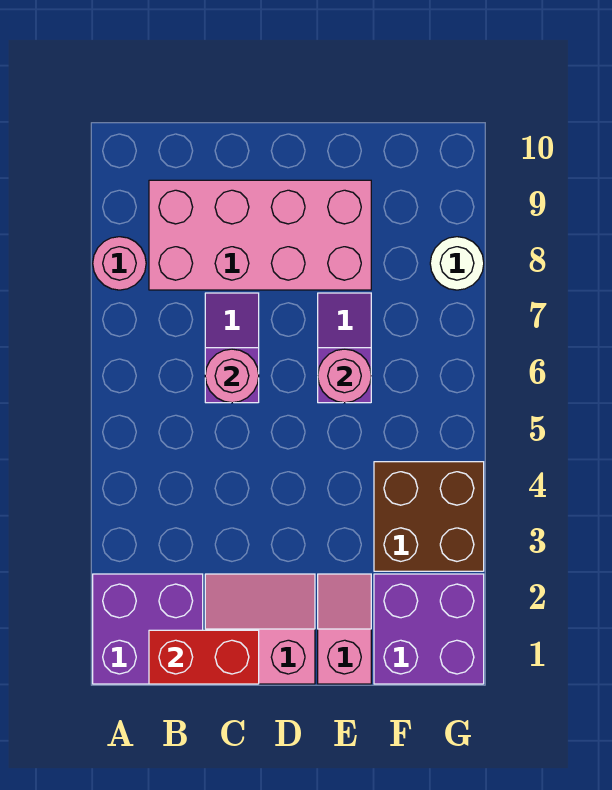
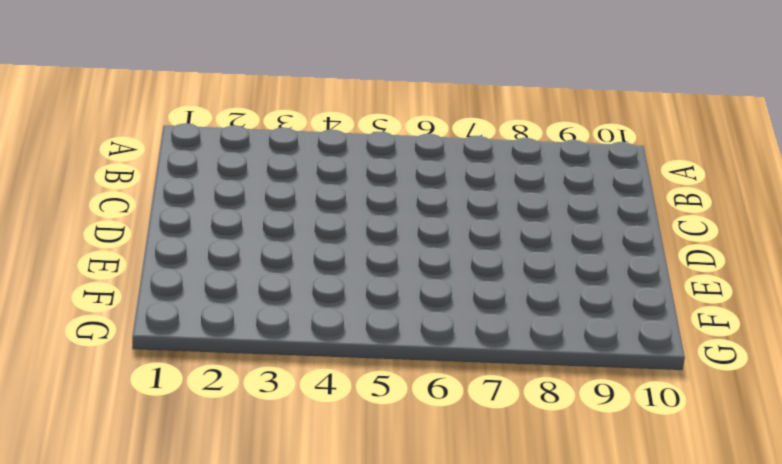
none -> purple brick A1:B2 level 1
none -> pink round brick A8 level 1
none -> pink brick B8:E9 level 1

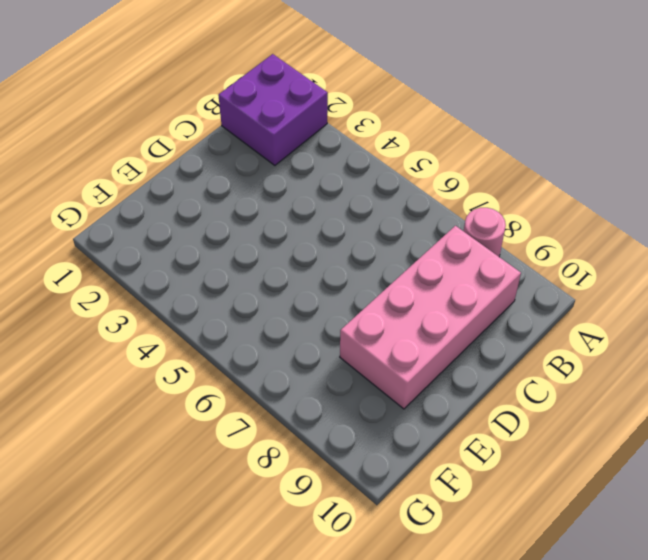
none -> pink slope C1:D2 level 1 top 1
none -> purple slope C6:C7 level 1 top 6
none -> pink slope E1:E2 level 1 top 1

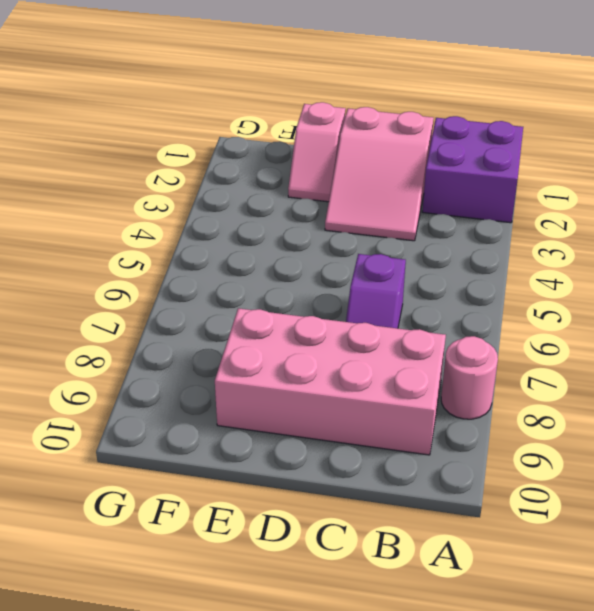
pink slope C1:D3 level 1 top 1 -> pink slope C1:D2 level 1 top 1
none -> purple slope E6:E7 level 1 top 6
none -> purple brick F1:G2 level 1
none -> brown brick F3:G4 level 1

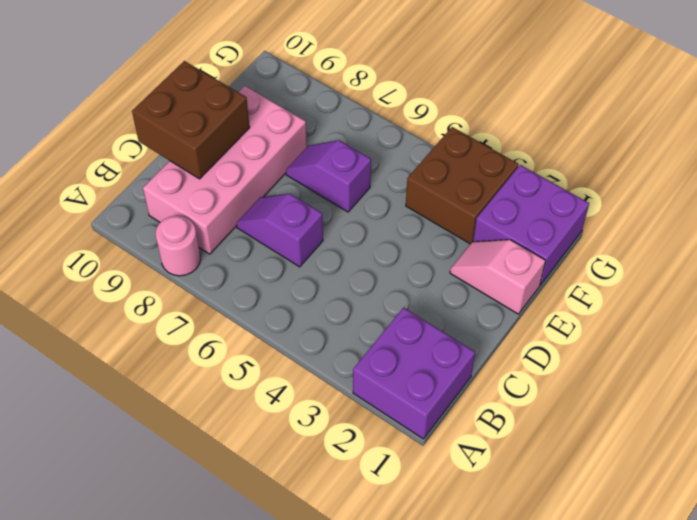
brown brick C9:D10 level 2 -> none
none -> pink slope C1:D2 level 1 top 1
none -> white round brick G8 level 1
none -> red brick B1:C1 level 2

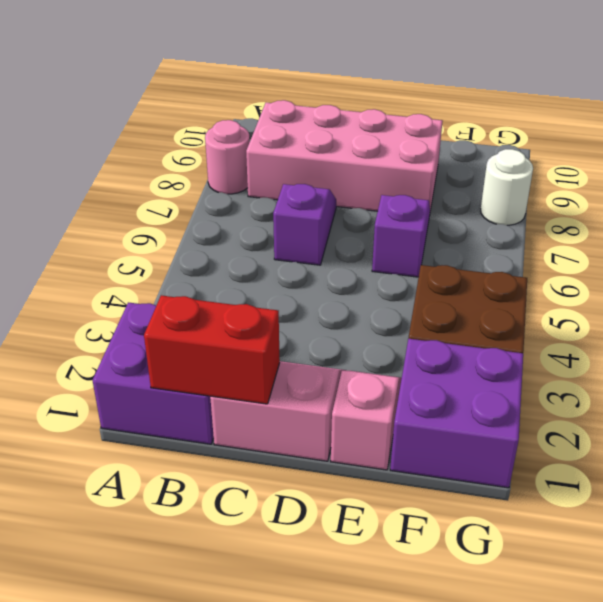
none -> pink round brick C6 level 2
none -> pink round brick E6 level 2

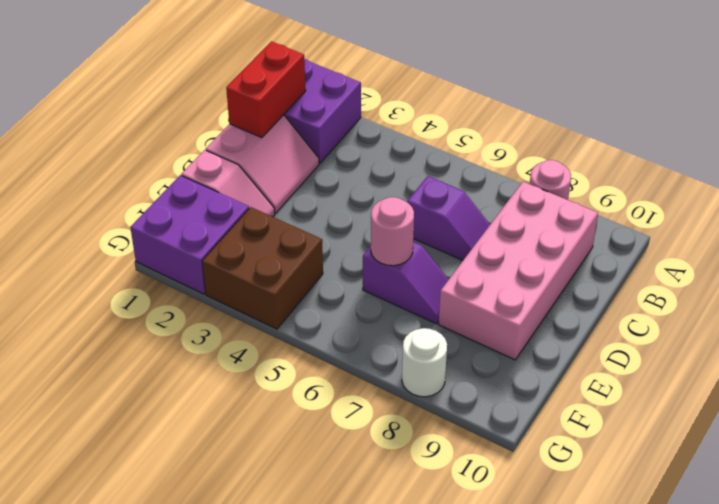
none -> pink round brick C6 level 2

